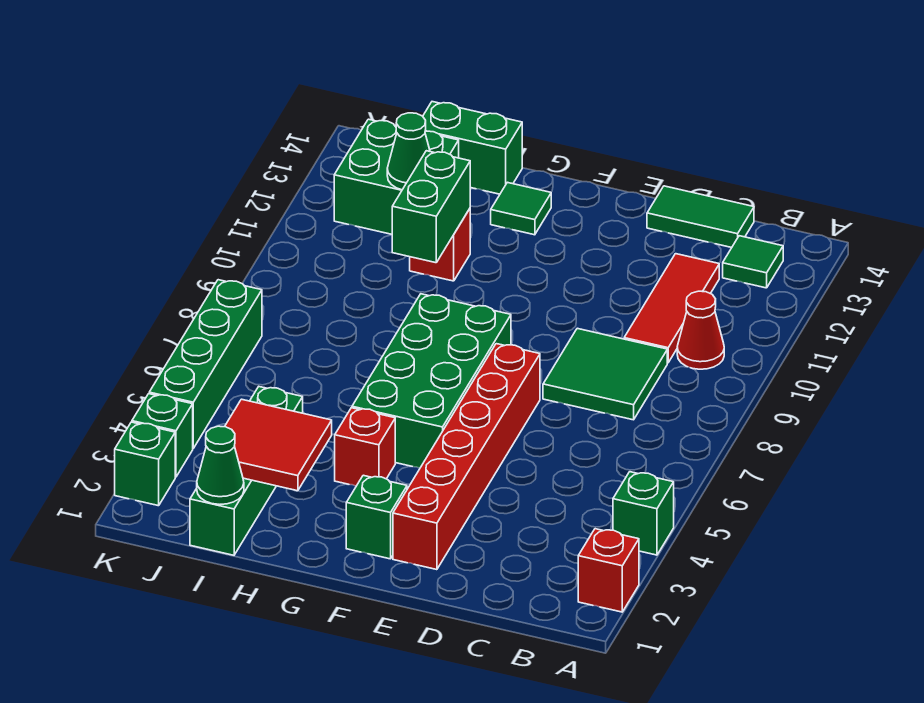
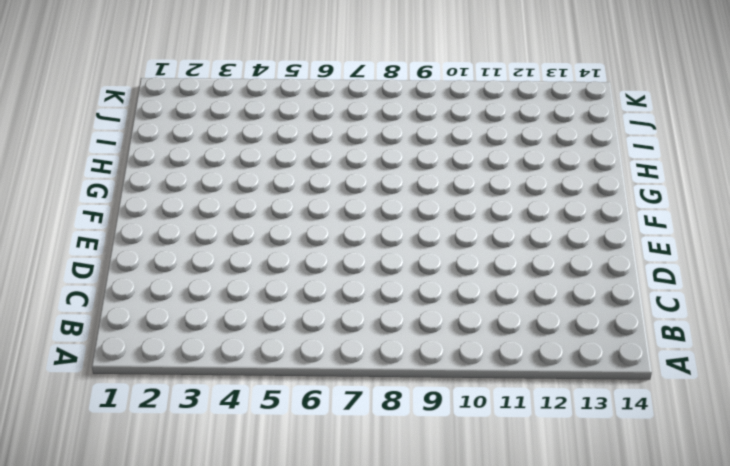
none -> red brick A2 level 1
none -> green brick A4 level 1
none -> red cone B10 level 1

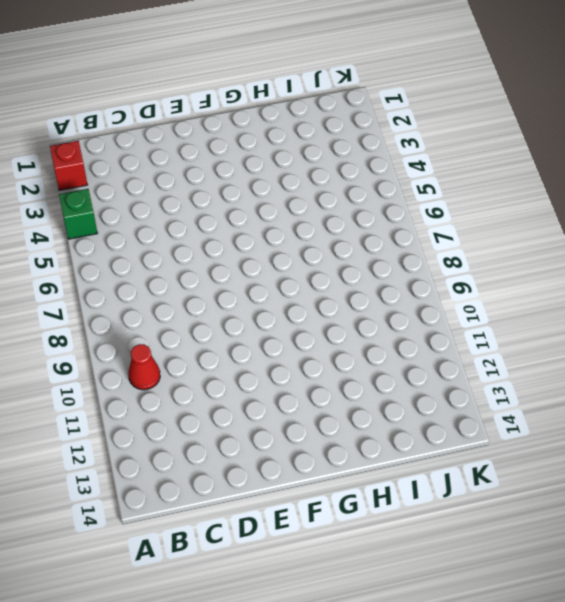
none -> green tile B13 level 1
none -> green tile C8:D9 level 1
none -> red tile C10:C12 level 1

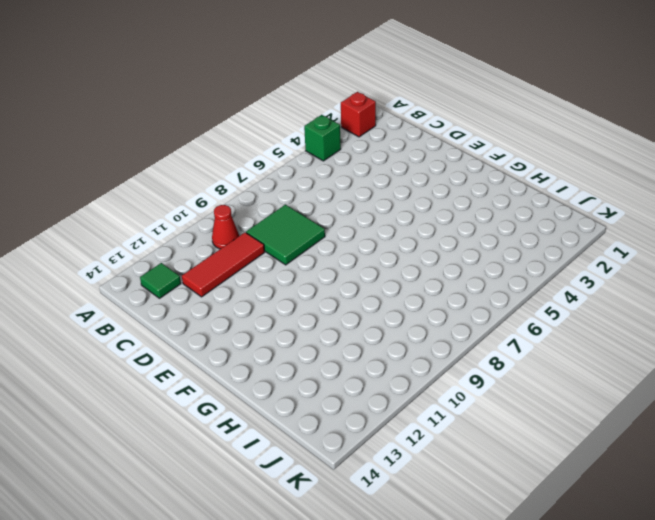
none -> green tile C14:D14 level 1
none -> red brick E2:E7 level 1
none -> green brick F2 level 1

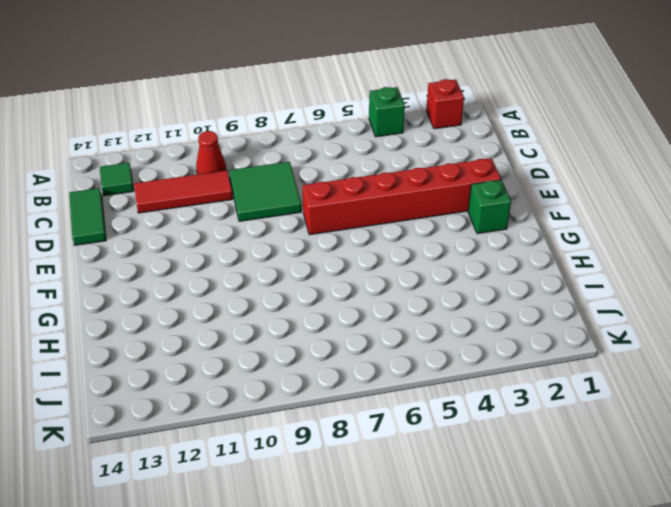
none -> green brick F5:G8 level 1
none -> red brick G4 level 1
none -> green tile G13 level 1

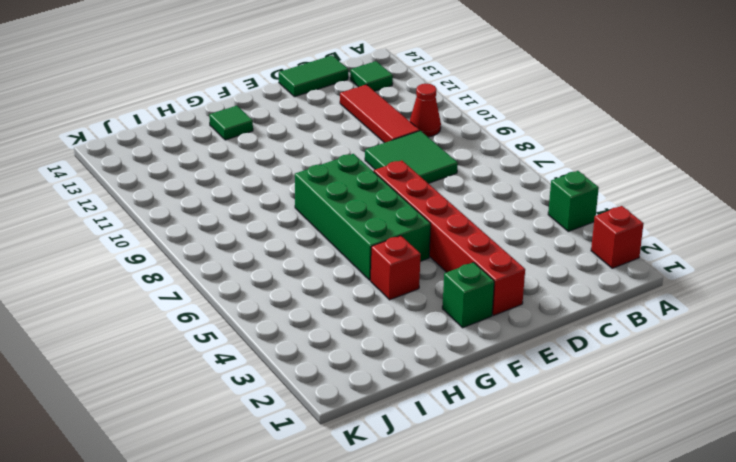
none -> red brick H11 level 1
none -> green brick H14:I14 level 1
none -> green brick I1:I4 level 1

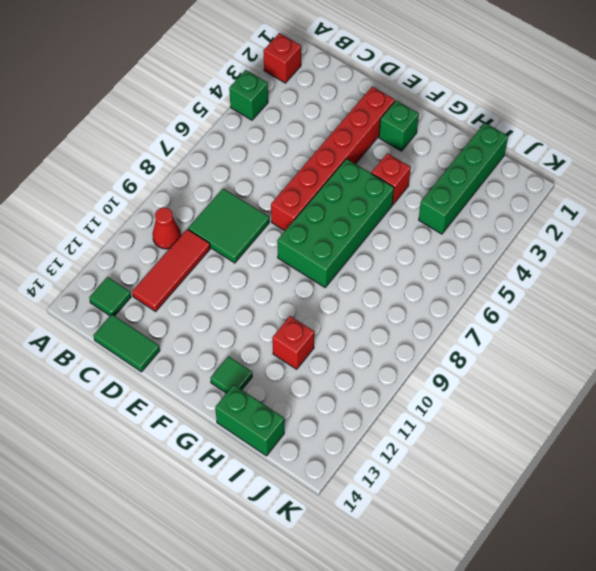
none -> green brick I12:J13 level 1
none -> green brick K2 level 1
none -> green brick K3 level 1

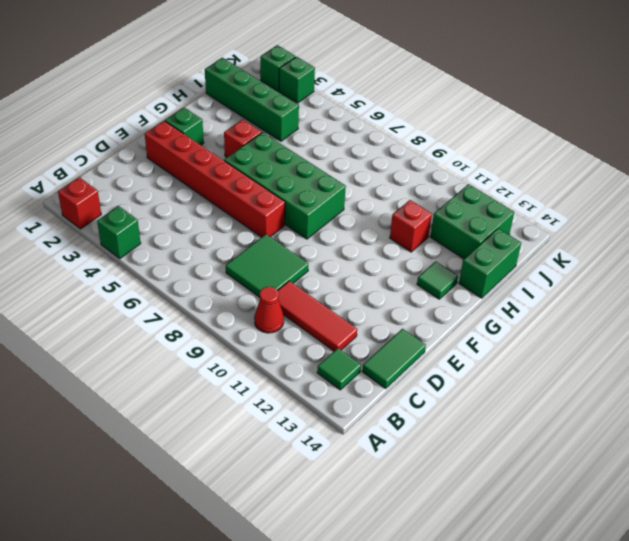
none -> green brick K4:K7 level 1
none -> red tile H2:I3 level 2
none -> green brick H10:H11 level 2

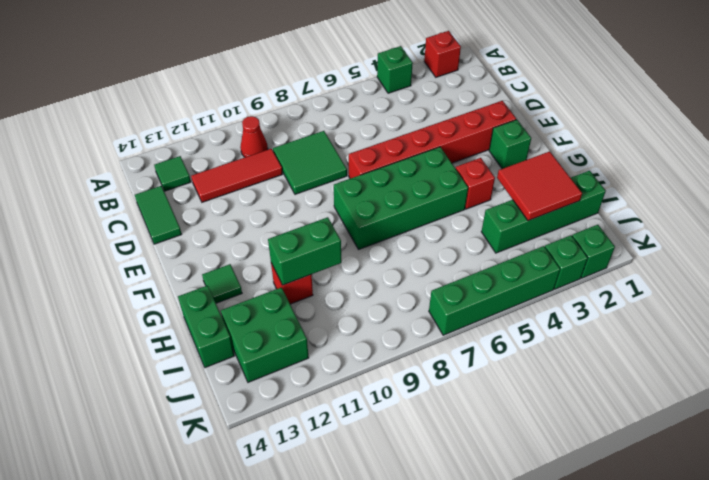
none -> green cone I1 level 2
none -> green cone I12 level 2

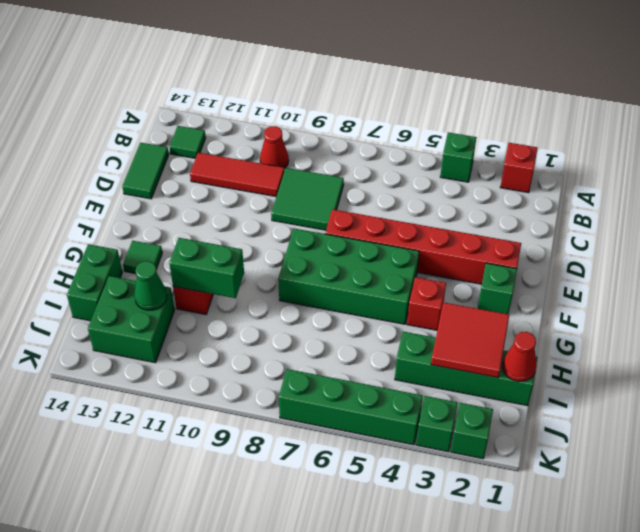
red cone I1 level 2 -> green cone I1 level 2

